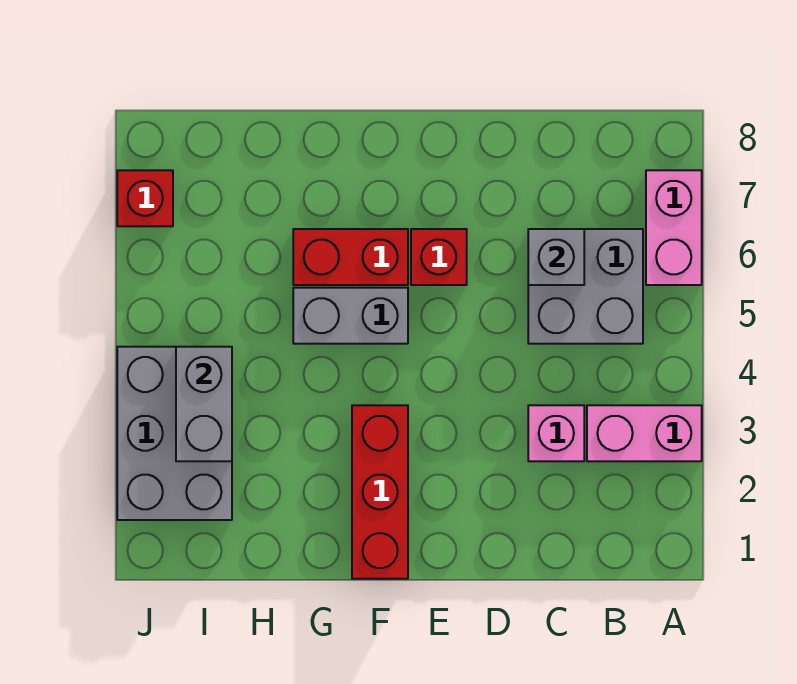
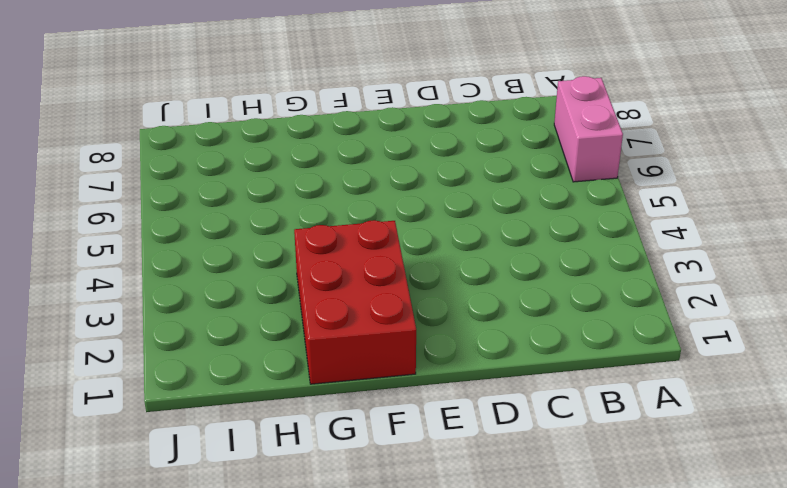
red brick F1:G3 level 1 -> red brick F1:F3 level 1
none -> pink brick A3:B3 level 1
none -> grey brick B5:C6 level 1
none -> pink brick C3 level 1

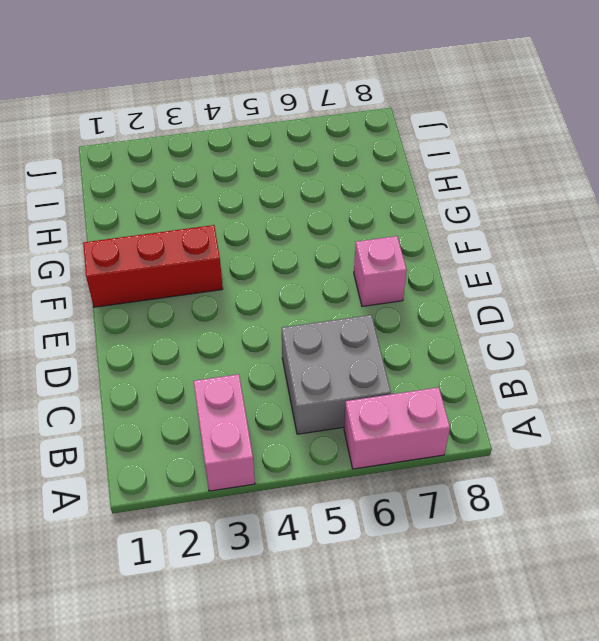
pink brick E7 level 1 -> pink brick C3 level 1
none -> red brick E6 level 1
none -> grey brick F5:G5 level 1
none -> red brick F6:G6 level 1

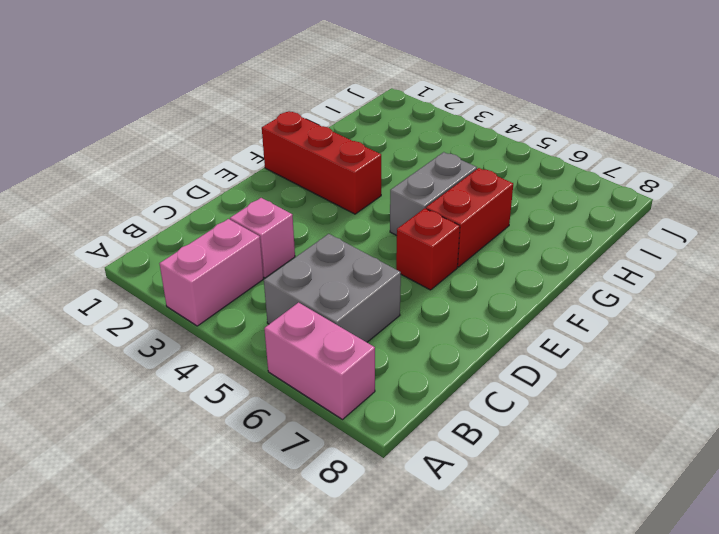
none -> grey brick I2:J4 level 1
none -> red brick J7 level 1
none -> grey brick C6 level 2

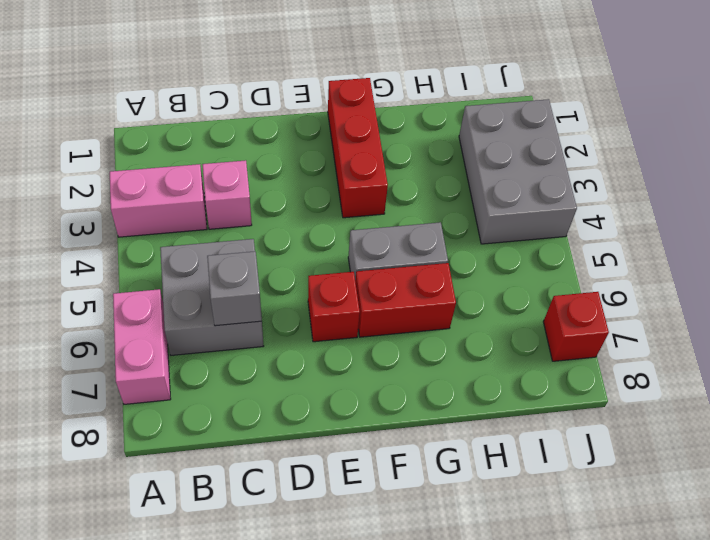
none -> grey brick I3:I4 level 2

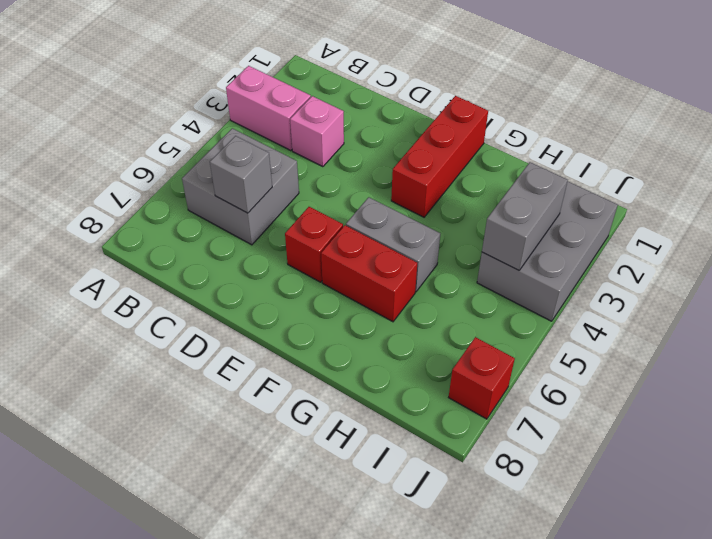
none -> pink brick A6:A7 level 1

